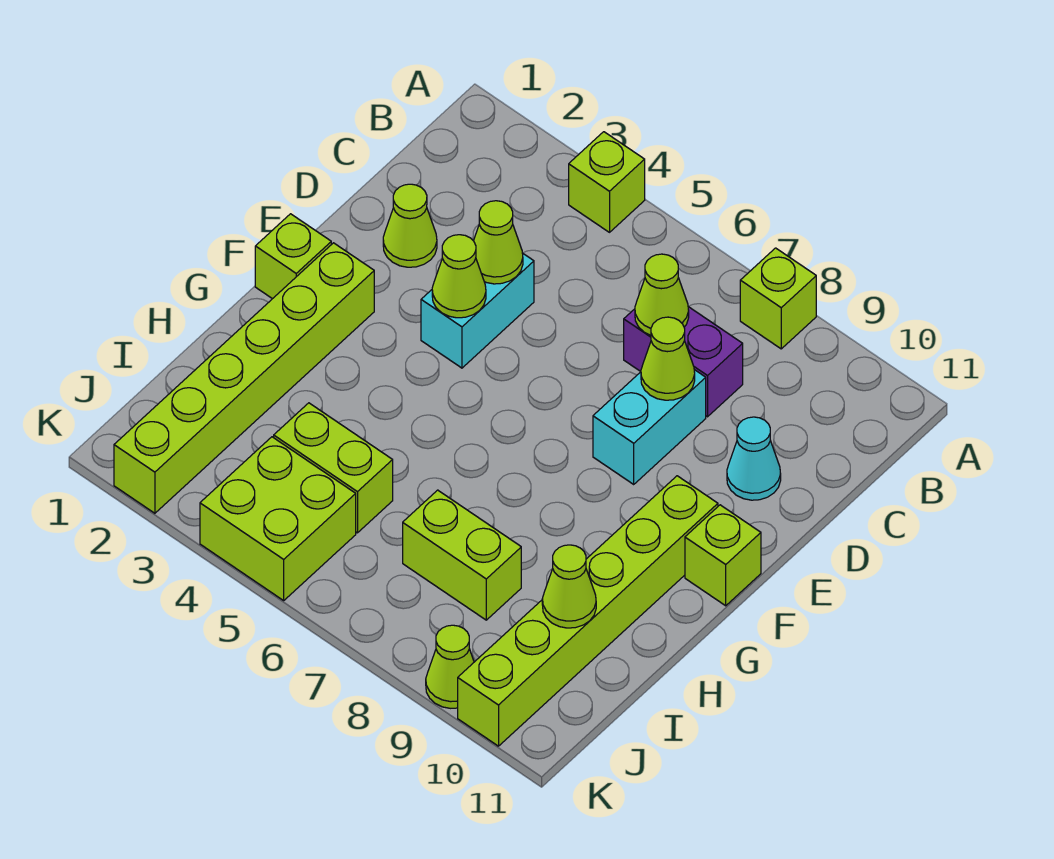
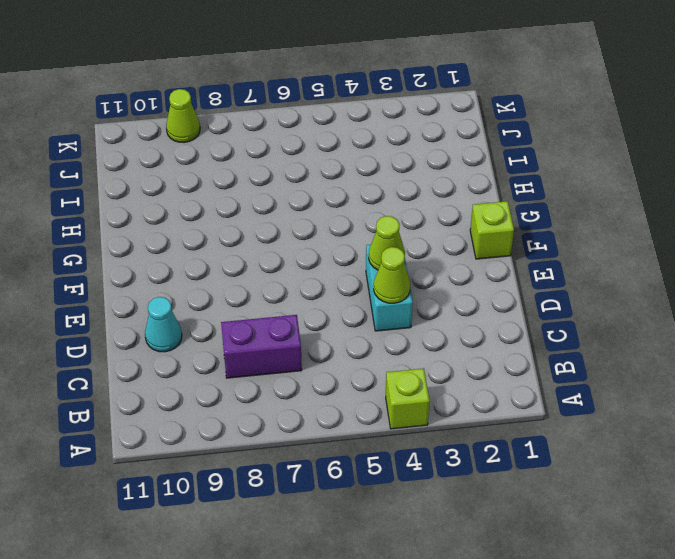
none -> lime brick A8 level 1
none -> lime cone D2 level 1
none -> cyan brick D8:E8 level 1

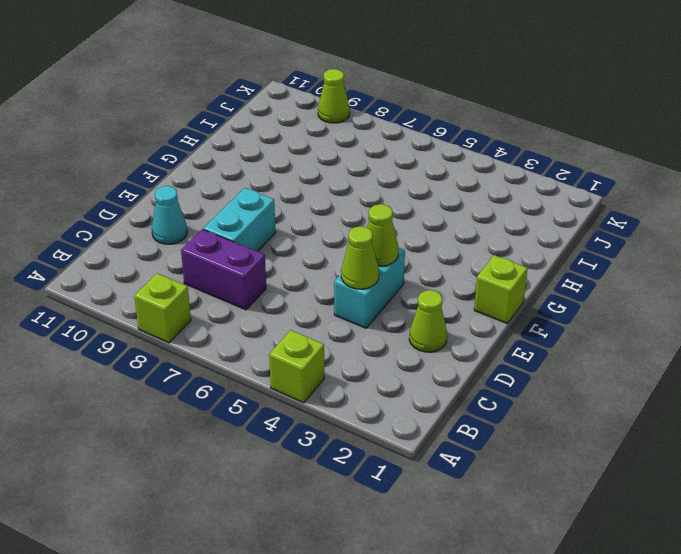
none -> lime brick F2:K2 level 1
none -> lime brick F10:K10 level 1
none -> lime brick F11 level 1

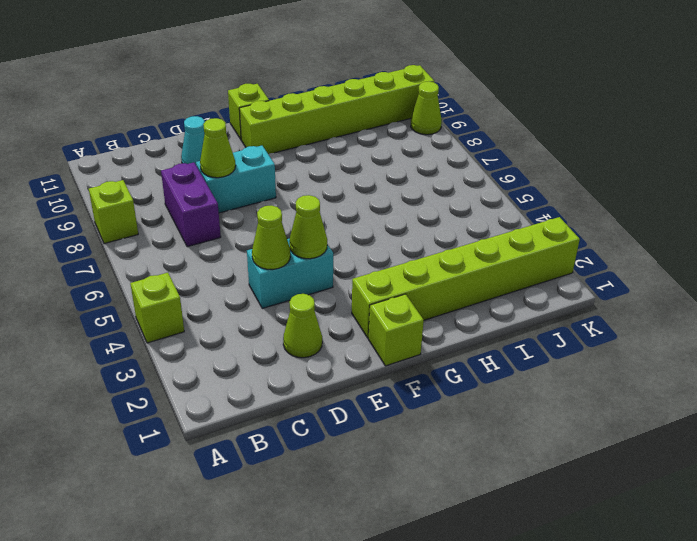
none -> lime brick I4:I5 level 1
none -> lime brick I7:I8 level 1
none -> lime brick J4:K5 level 1

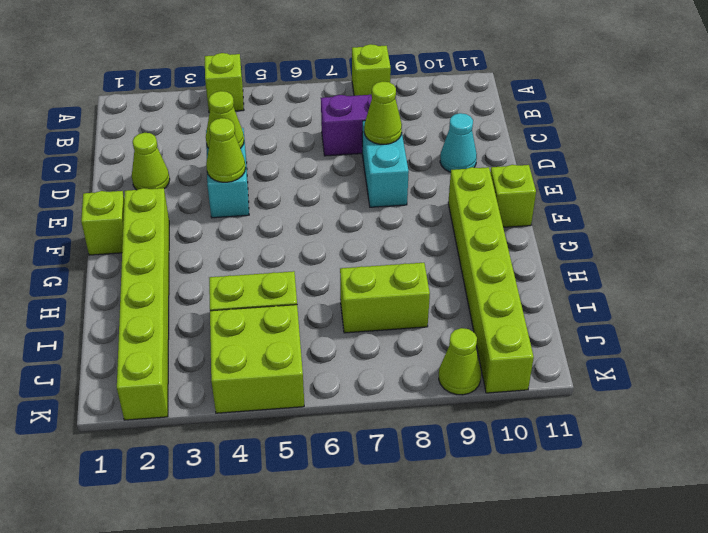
none -> lime cone C7 level 2
none -> lime cone I10 level 2

